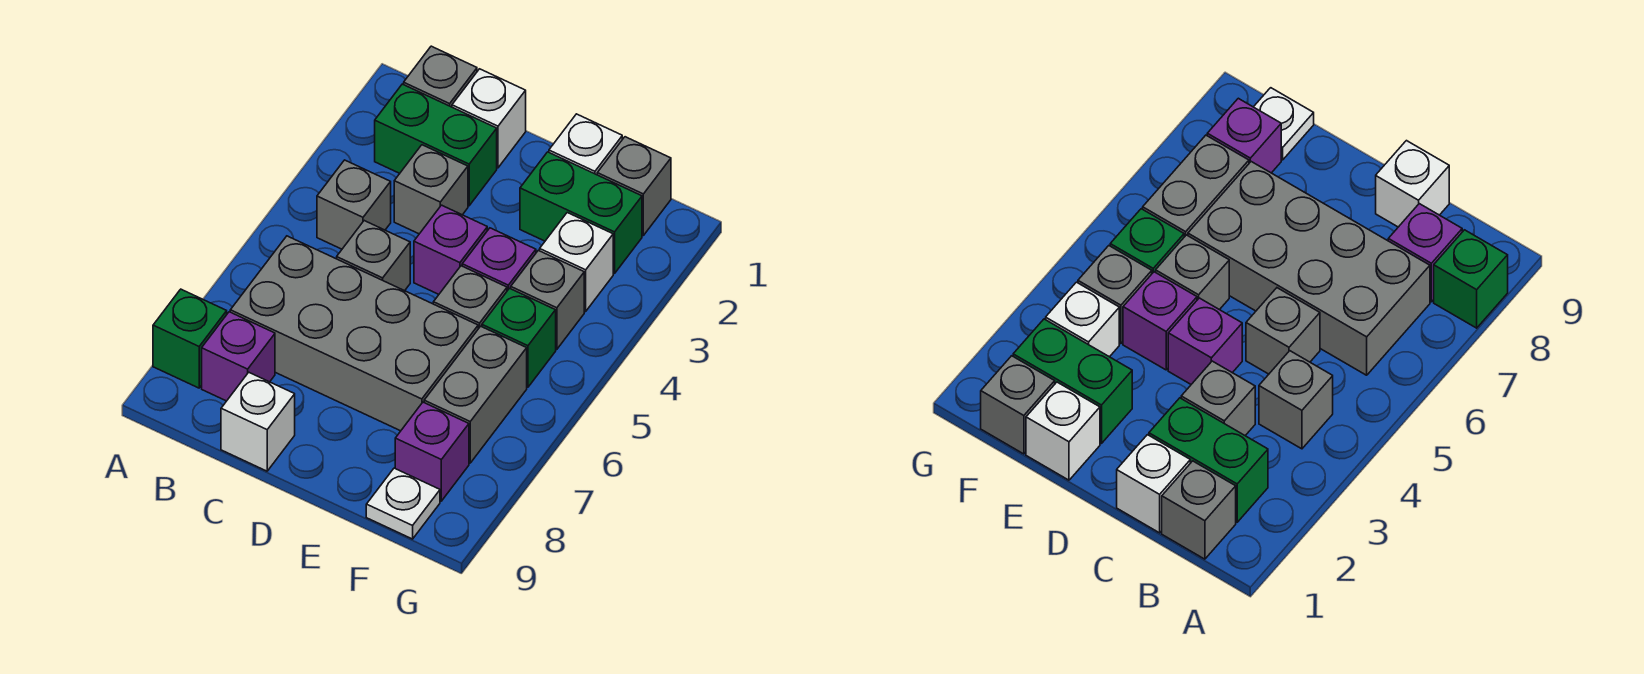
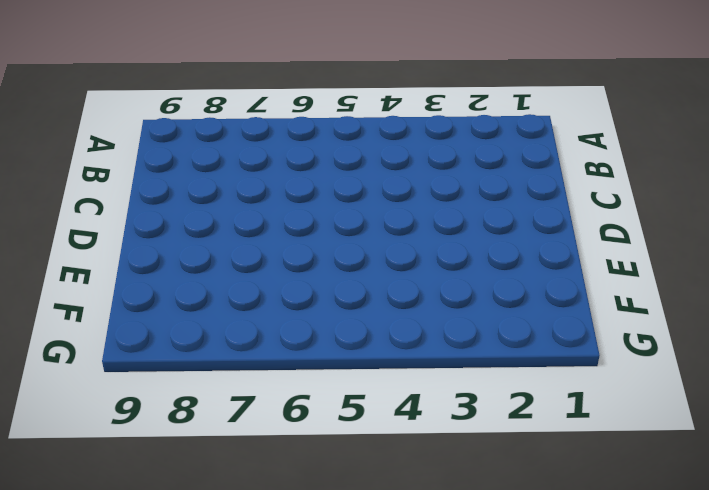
none -> green brick A8 level 1
none -> grey brick B1 level 1
none -> green brick B2:C2 level 1

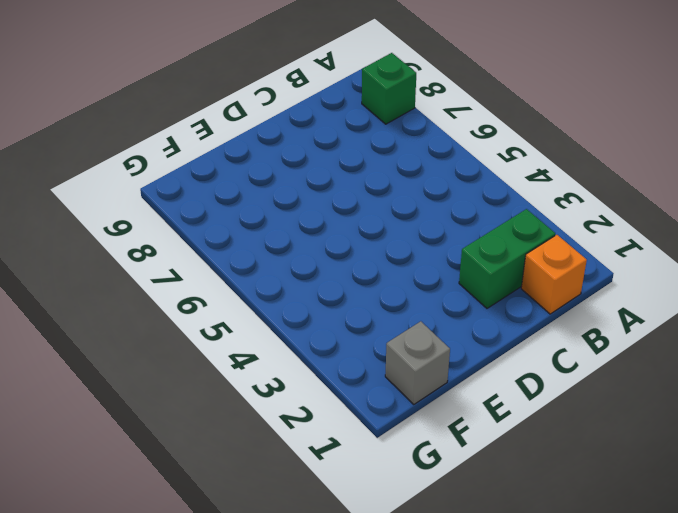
orange brick B1 level 1 -> grey brick B1 level 1
none -> grey brick B4 level 1
none -> grey brick B6:E7 level 1
none -> purple brick B8 level 1

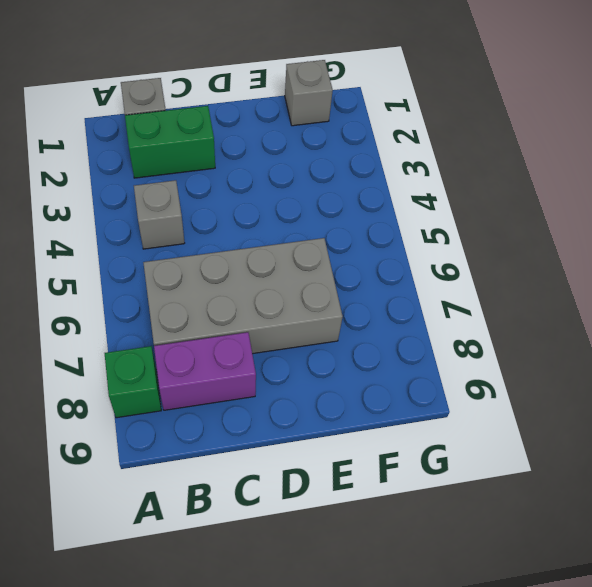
purple brick B8:C8 level 1 -> purple brick B8 level 1
none -> white brick C1 level 1
none -> grey brick C3 level 1
none -> grey brick C5 level 1

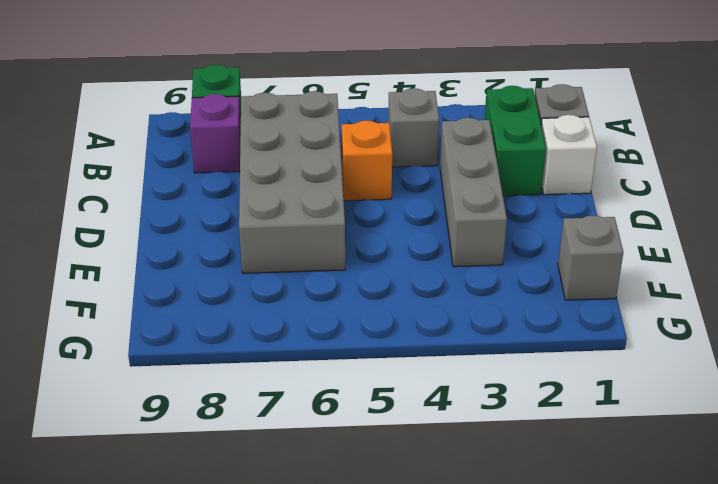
grey brick C3:E3 level 1 -> grey brick C3 level 1
orange brick C5 level 1 -> grey brick C5 level 1
none -> white brick C9 level 1
none -> purple brick D4 level 1
none -> white brick E1 level 1

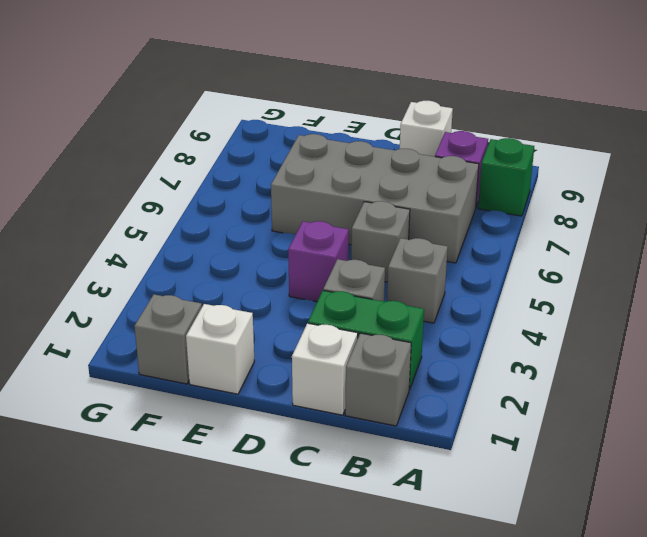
none -> green brick E2:F2 level 1
none -> purple brick E4 level 1
none -> grey brick E5 level 1

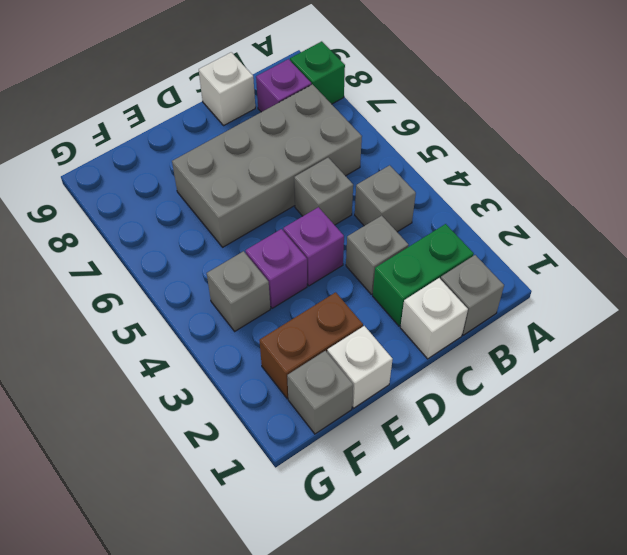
brown brick E2:F2 level 1 -> green brick E2:F2 level 1
none -> grey brick E5 level 1
none -> white brick F3 level 1
none -> green brick F5 level 1

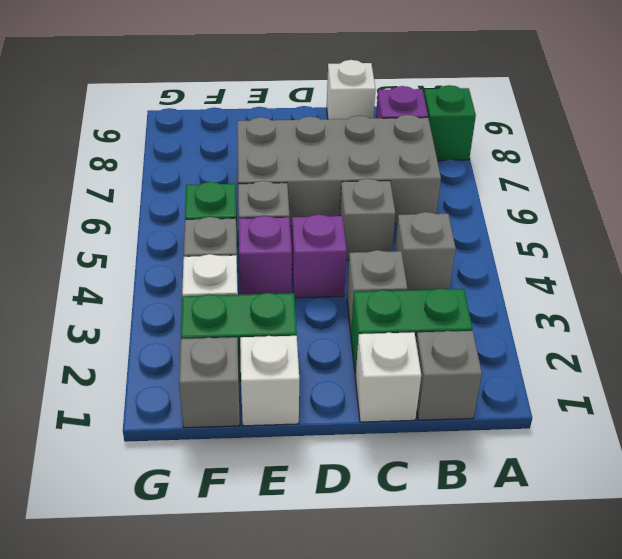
none -> grey brick F6:F7 level 1
none -> purple brick F8 level 1
none -> white plate F9 level 1

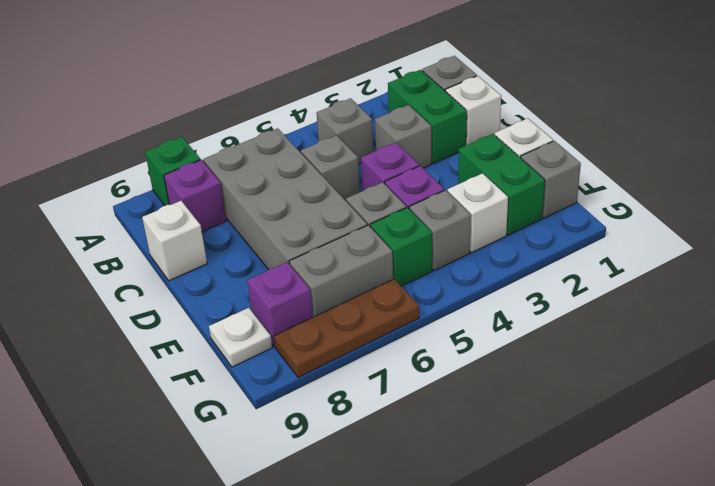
brown plate G6:G8 level 1 -> none

